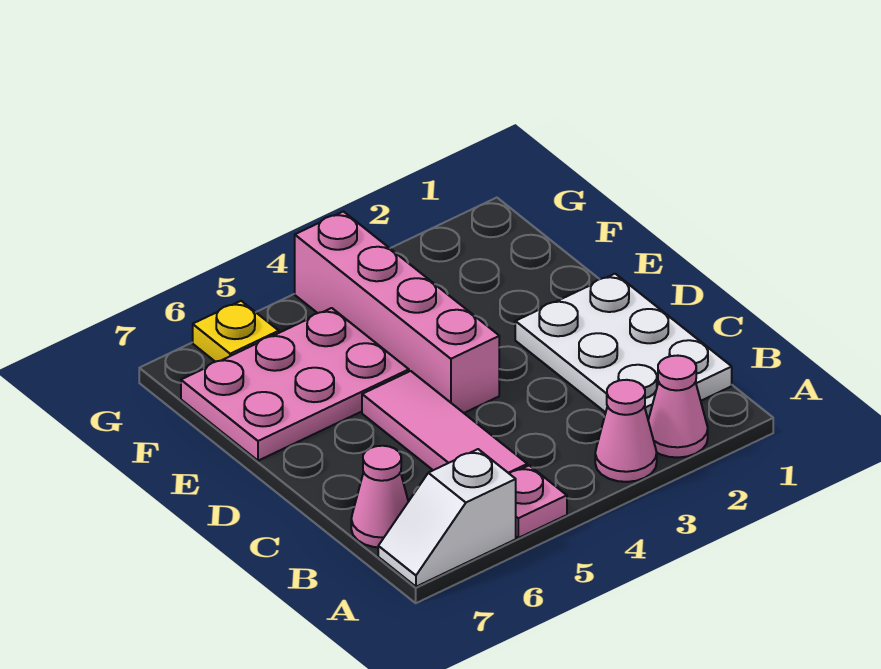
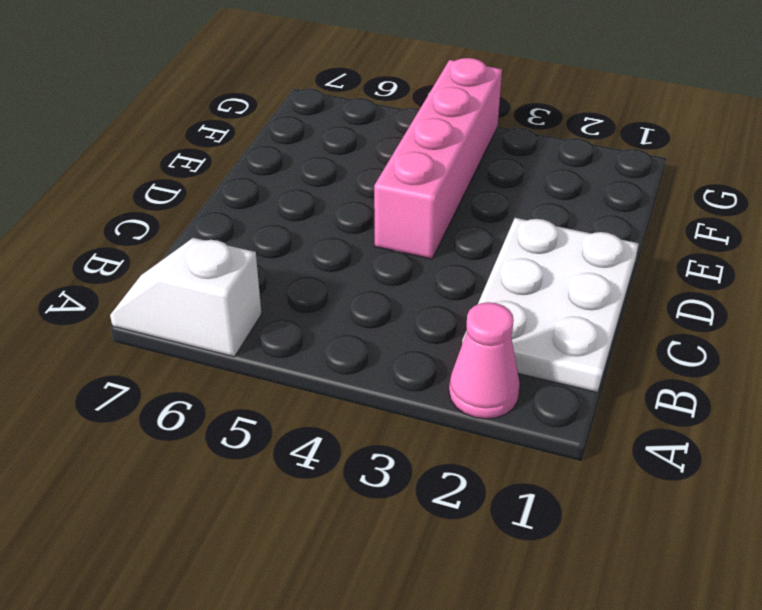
none -> pink cone A3 level 1
none -> pink plate A5 level 1

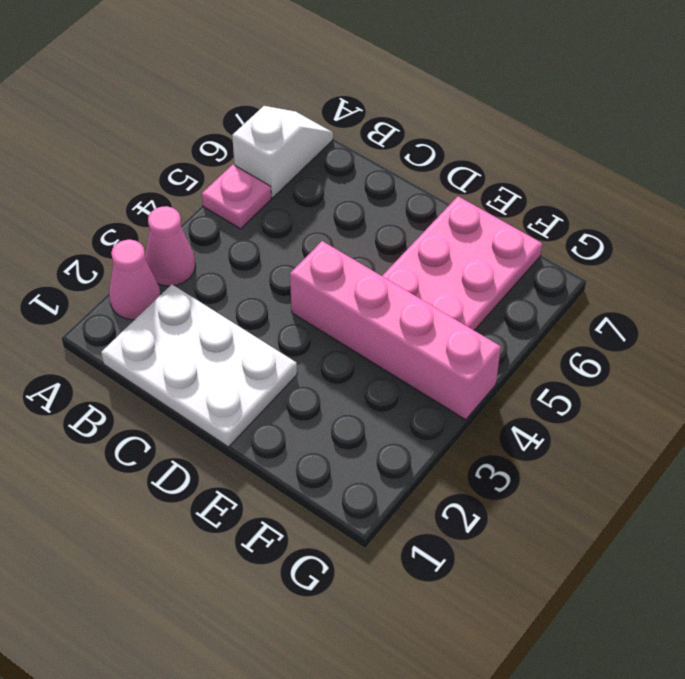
none -> pink tile B5:D5 level 1
none -> pink cone B7 level 1

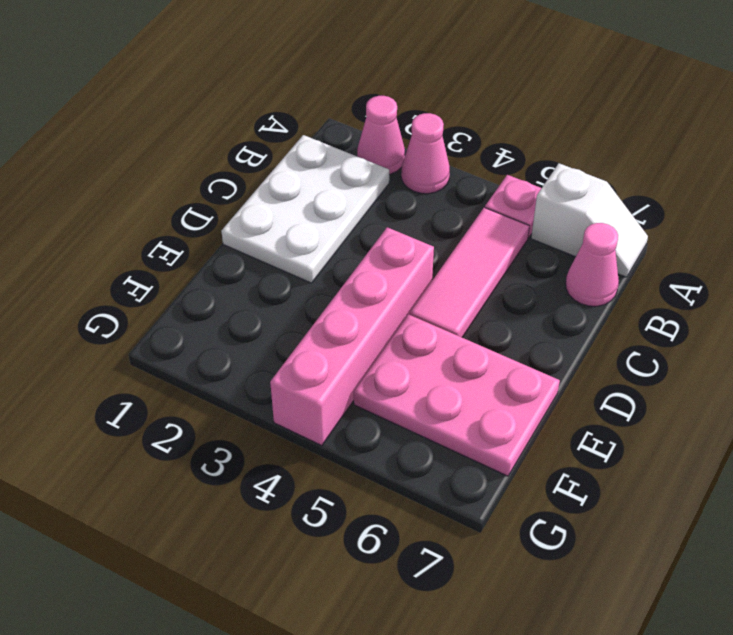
none -> yellow plate G6 level 1

